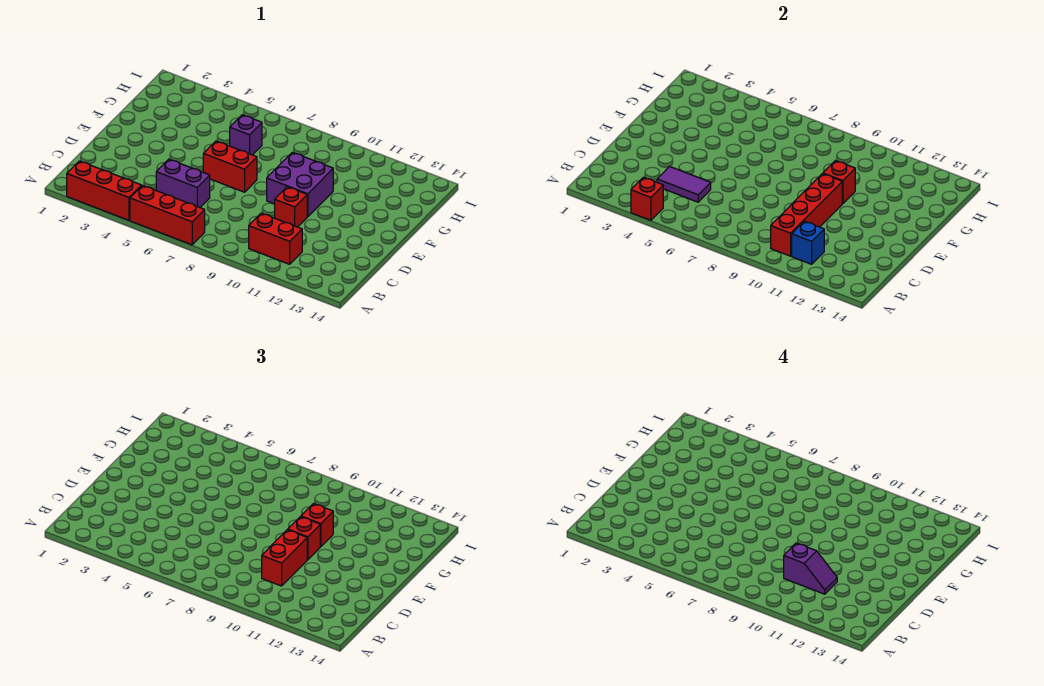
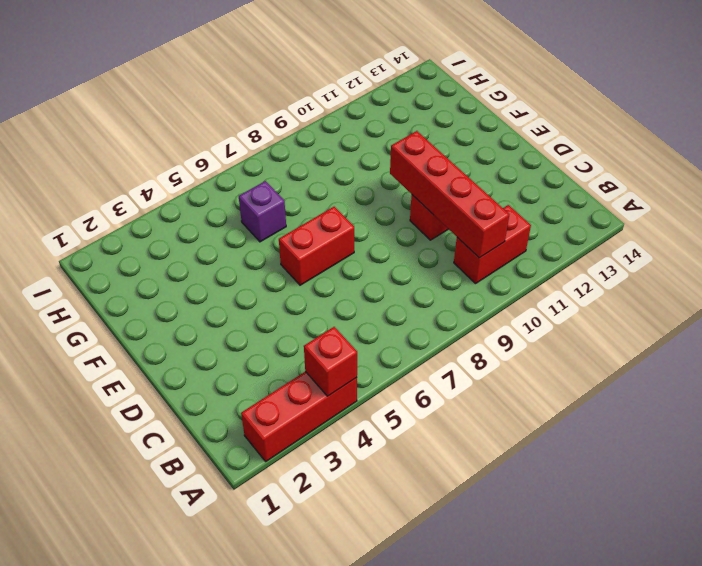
none -> red brick A5:A7 level 1
none -> purple brick C5:C6 level 1
none -> purple brick E9:F10 level 1

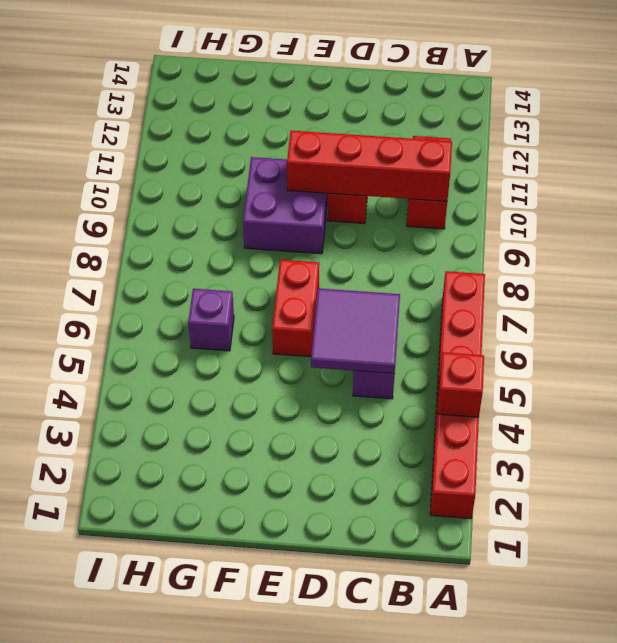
purple tile C5:D6 level 2 -> purple tile C4:C5 level 2
none -> blue brick B11 level 2
none -> red brick F10 level 2
none -> red brick C10:D10 level 3

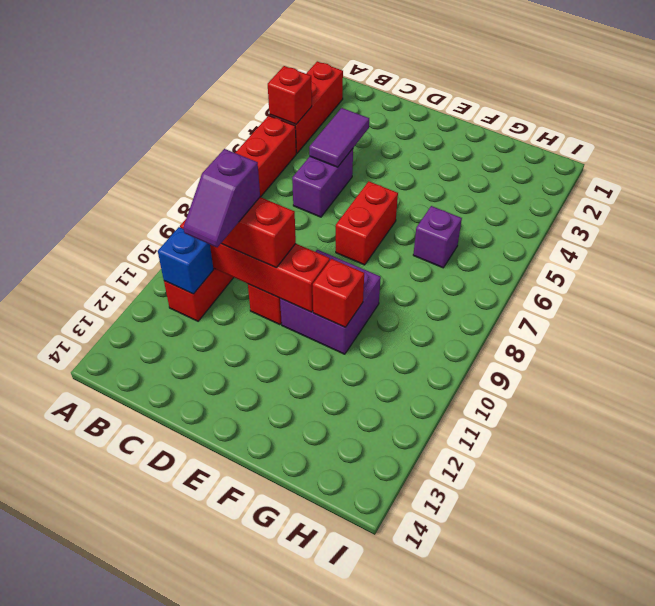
none -> red brick E10 level 3
none -> red brick F10 level 3

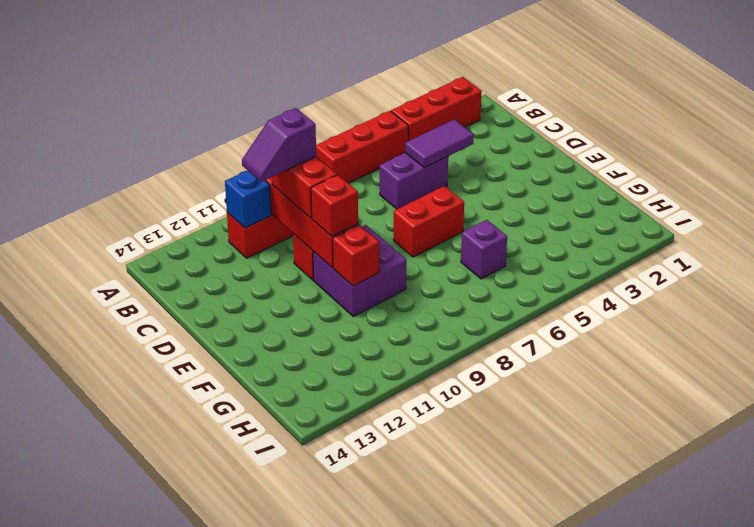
none -> red brick A4 level 2
none -> red brick F10 level 3

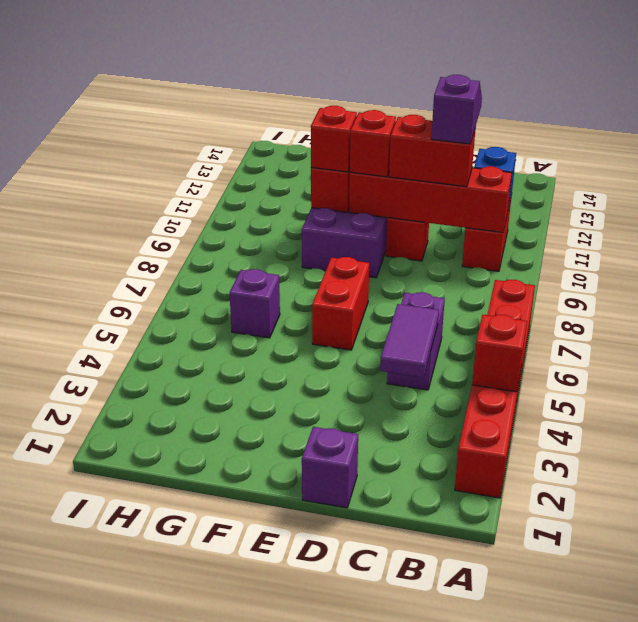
purple brick D1 level 1 -> none

